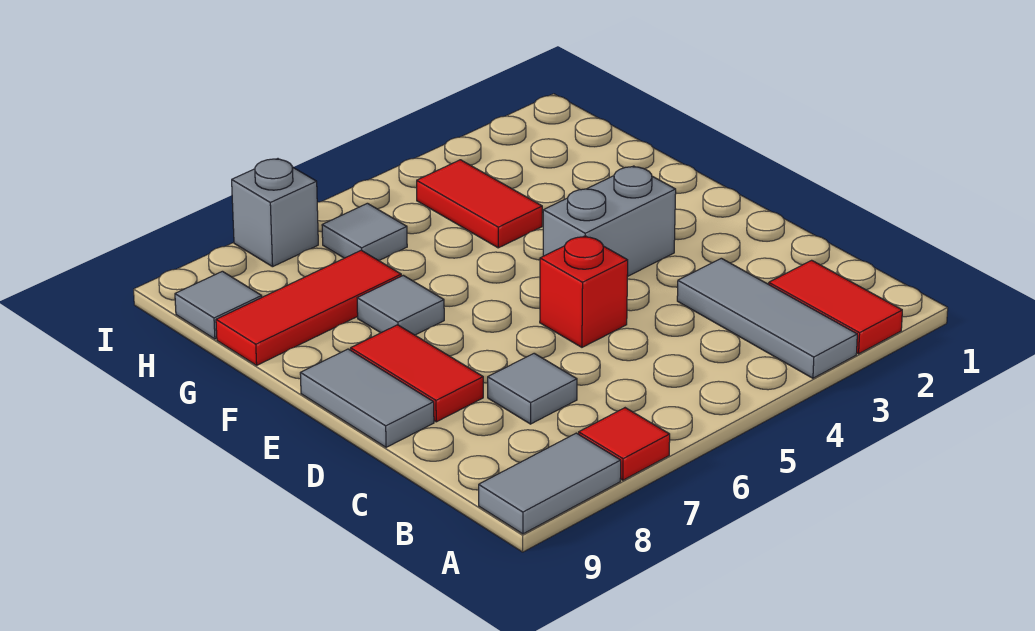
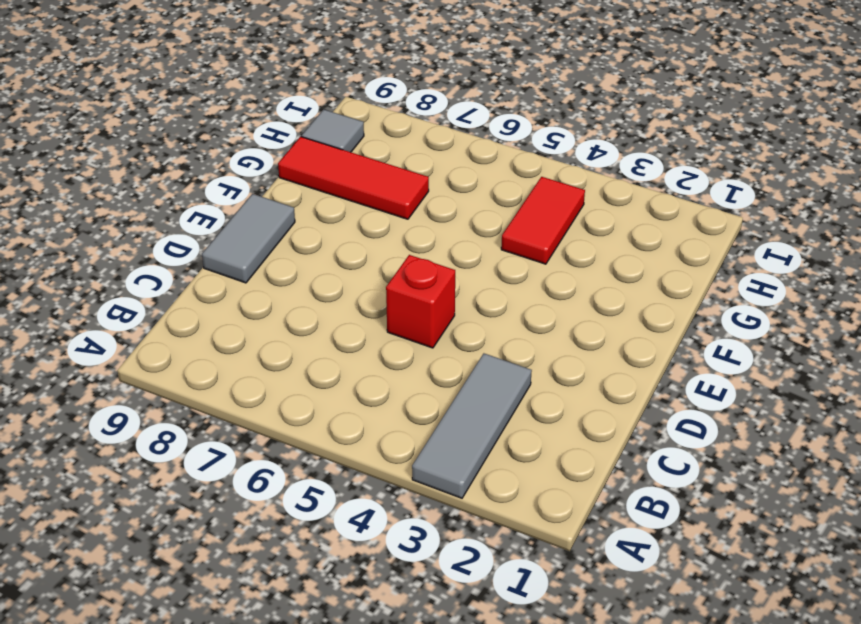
none -> red tile A2:B2 level 1
none -> red tile A7 level 1
none -> grey tile A8:A9 level 1

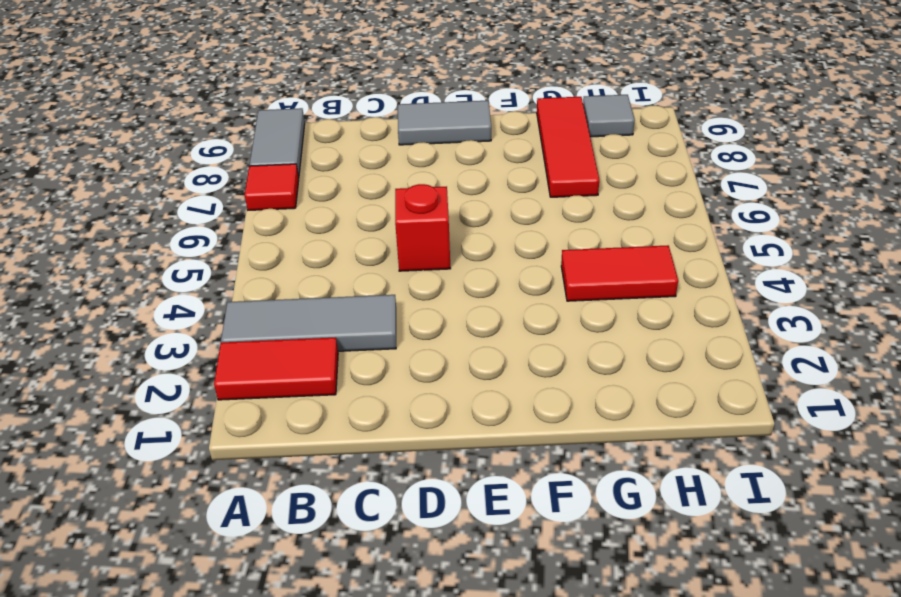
none -> grey tile C7 level 1
none -> red tile D8:E8 level 1
none -> grey brick E3:E4 level 1

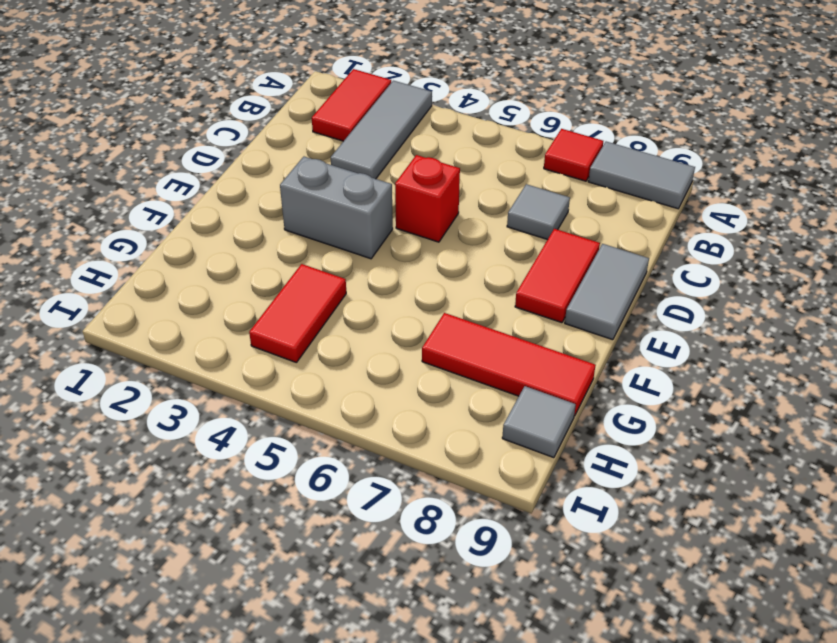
none -> grey tile F7 level 1
none -> grey tile H6 level 1
none -> grey brick I7 level 1

